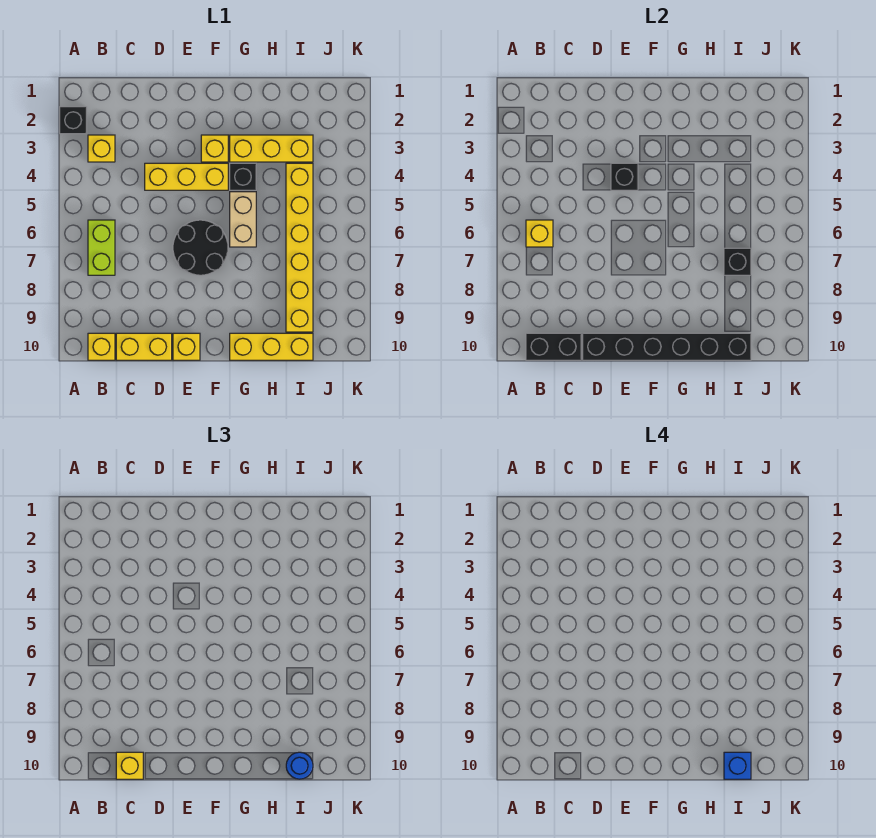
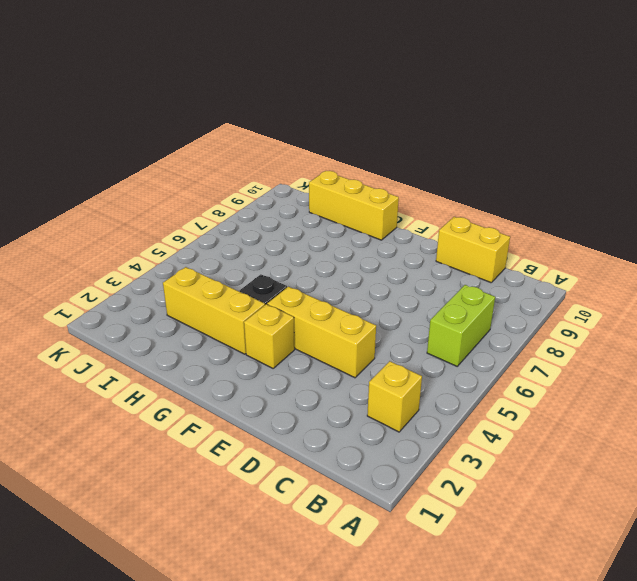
none -> black brick A2 level 1
none -> yellow brick B10 level 1
none -> black round brick E6:F7 level 1

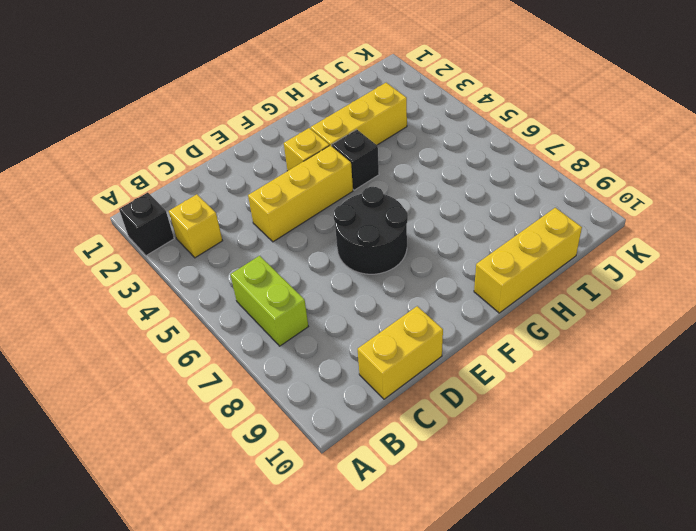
none -> yellow brick B10 level 1
none -> yellow brick E10 level 1
none -> tan brick G5:G6 level 1

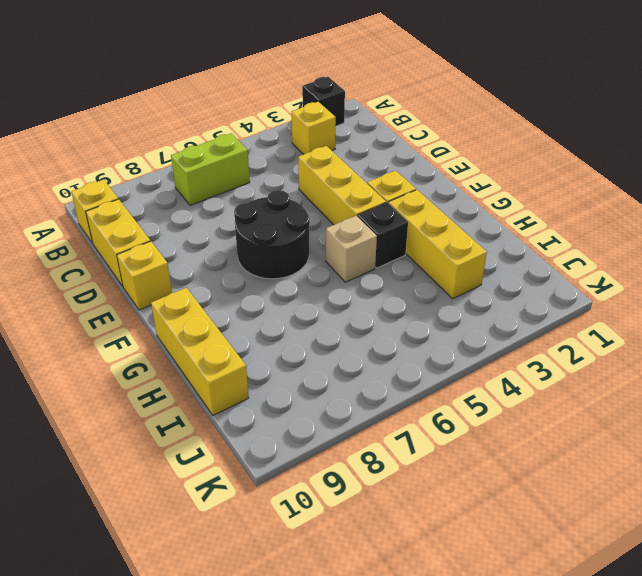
tan brick G5 level 1 -> tan brick G5:G6 level 1
none -> yellow brick I4:I9 level 1
none -> yellow brick B6 level 2
none -> black brick B10:C10 level 2

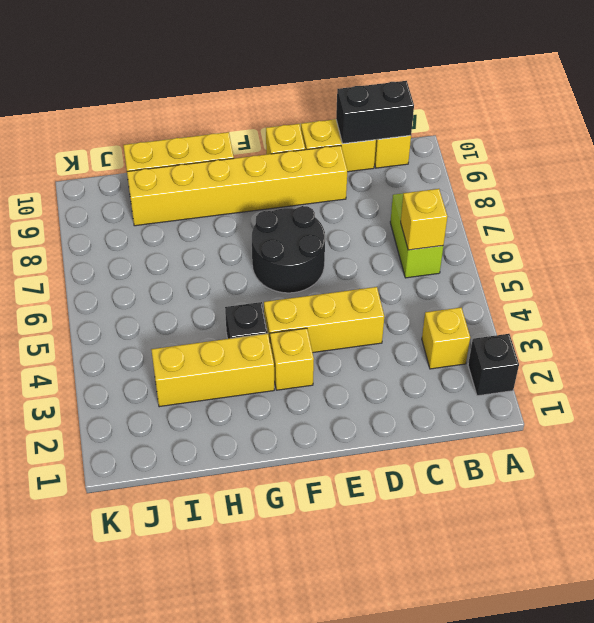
yellow brick D9:I9 level 1 -> yellow brick I4:I9 level 1
none -> tan brick G5:G6 level 1
none -> black brick D10:I10 level 2
none -> black brick E4 level 2

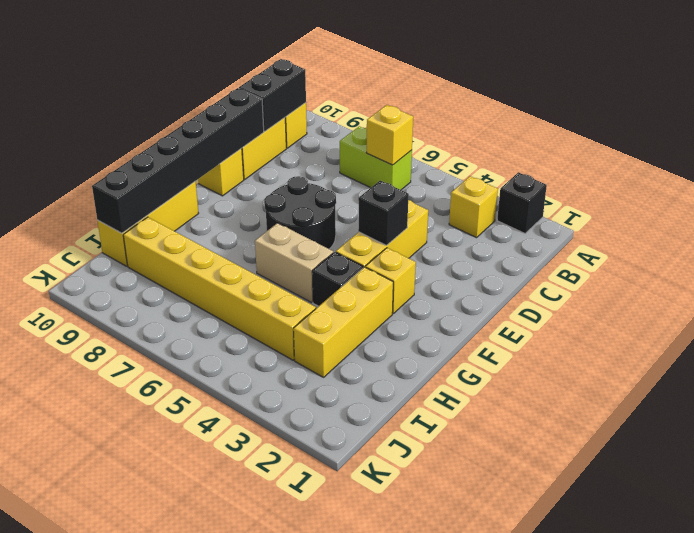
none -> black brick I7 level 2
none -> yellow brick C10 level 3
none -> blue round brick I10 level 3

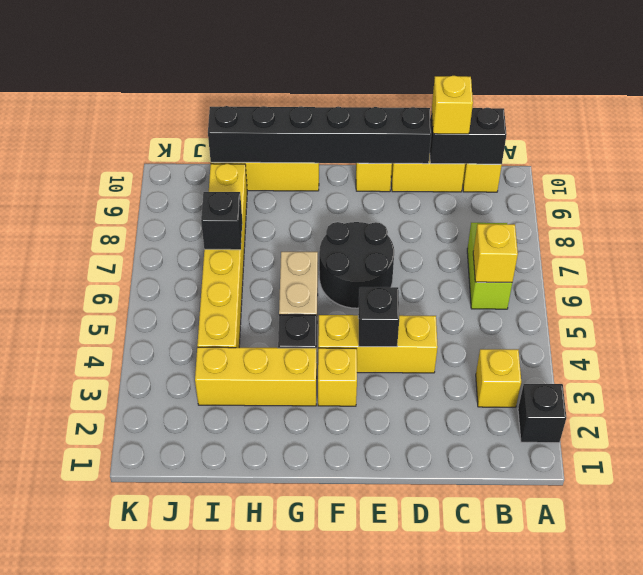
none -> blue round brick I10 level 3
none -> blue brick I10 level 4

